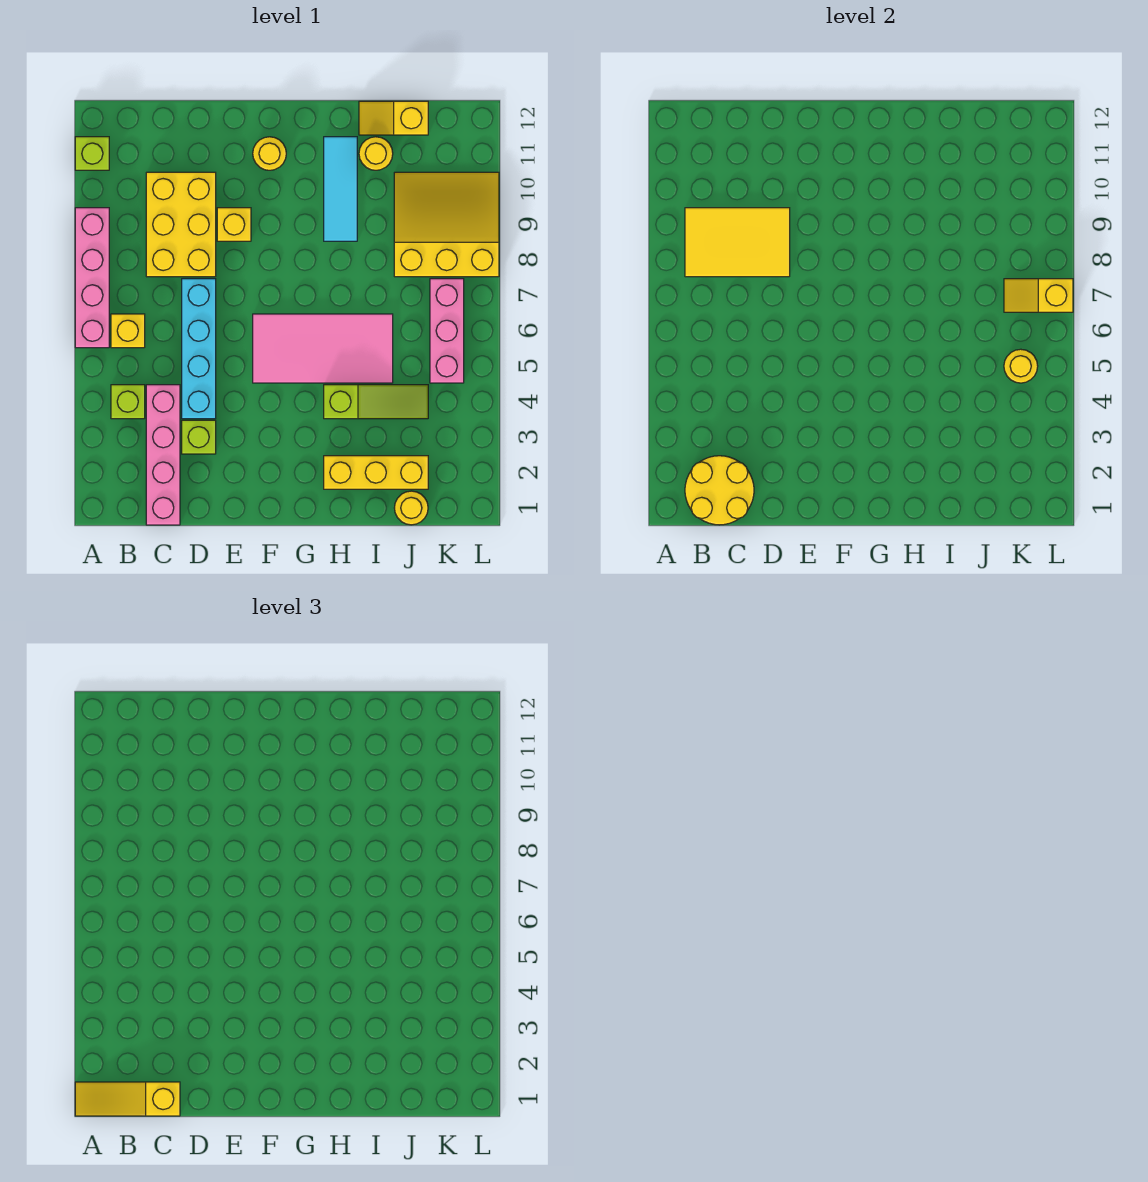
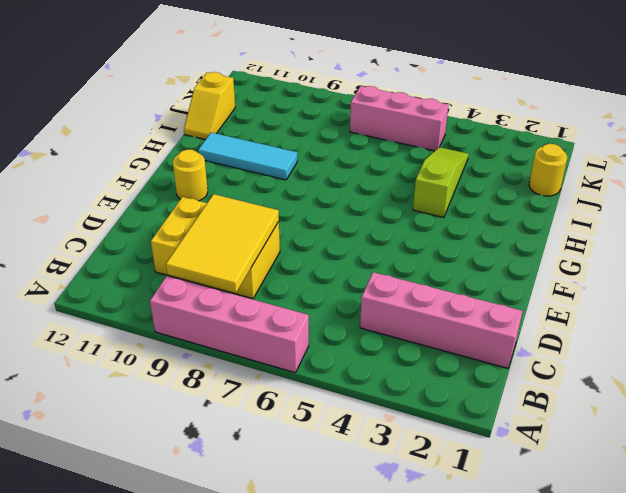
none -> lime brick A11 level 1
none -> lime brick B4 level 1
none -> yellow brick B6 level 1

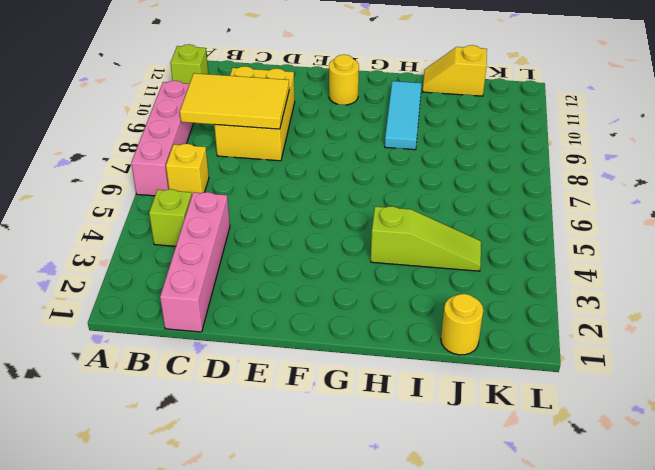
none -> lime brick D3 level 1
none -> cyan brick D4:D7 level 1
none -> yellow brick E9 level 1

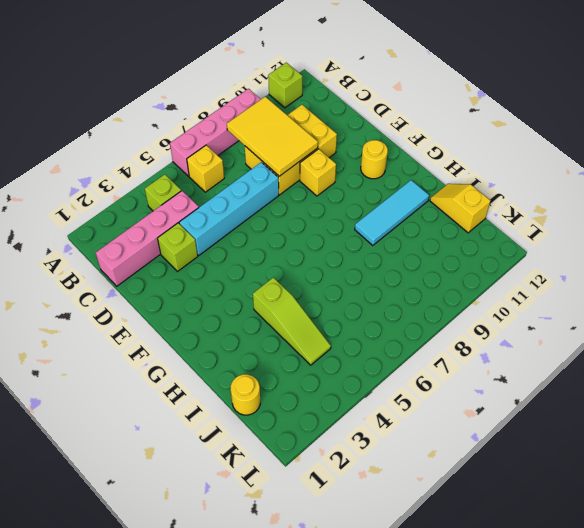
none -> pink tile F5:I6 level 1
none -> yellow brick H2:J2 level 1
none -> yellow round brick I11 level 1

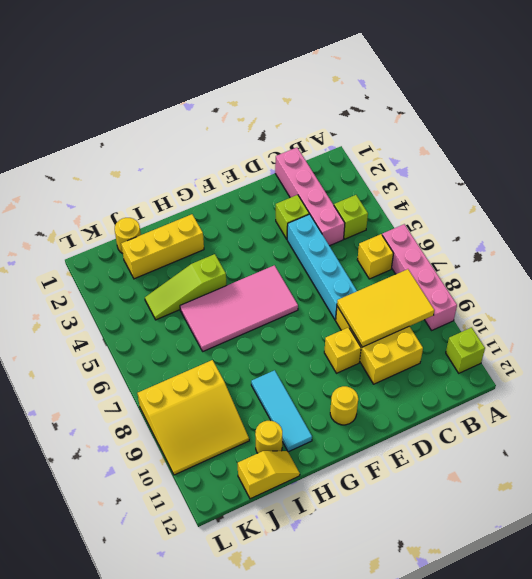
none -> pink brick K5:K7 level 1
none -> yellow round brick B1:C2 level 2
none -> yellow round brick K5 level 2

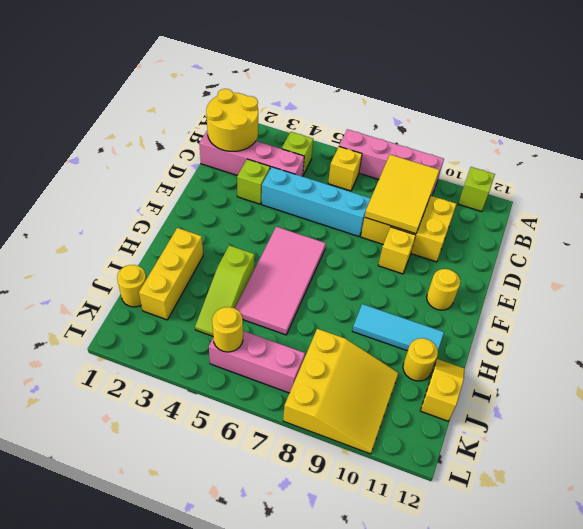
none -> yellow slope K7:L7 level 2 top L
none -> yellow slope A1:C1 level 3 top C

